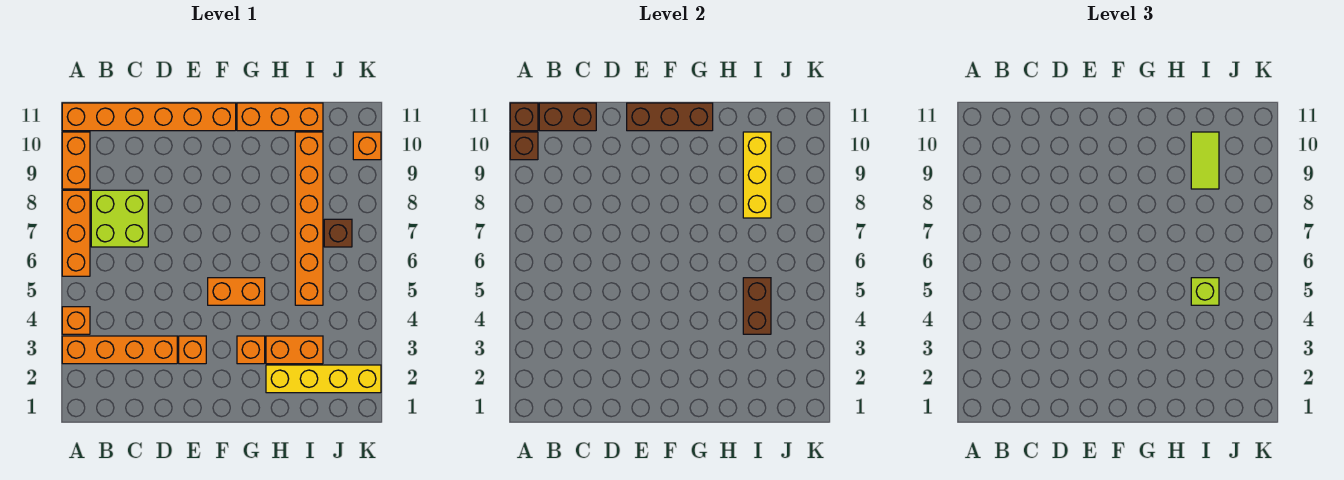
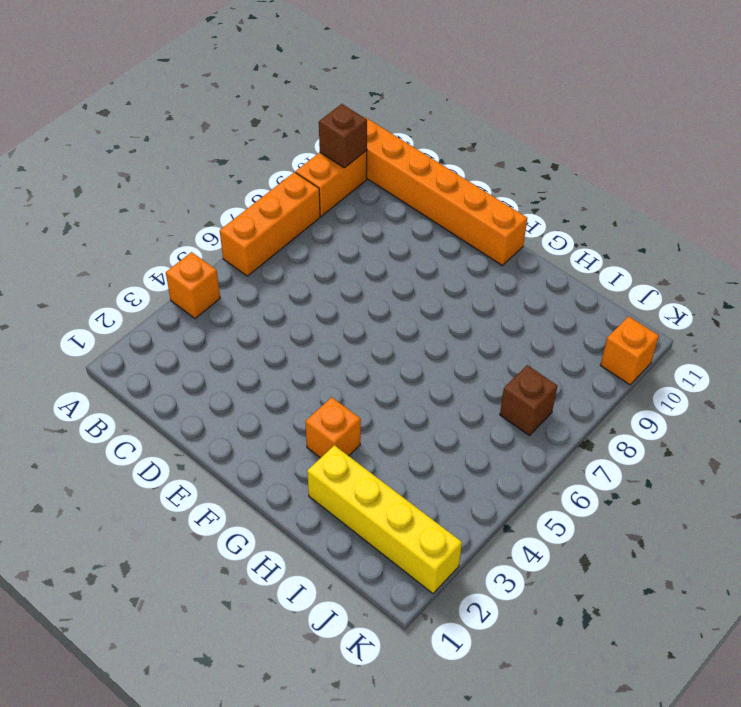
none -> orange brick A3:D3 level 1
none -> lime brick B7:C8 level 1
none -> orange brick E3 level 1

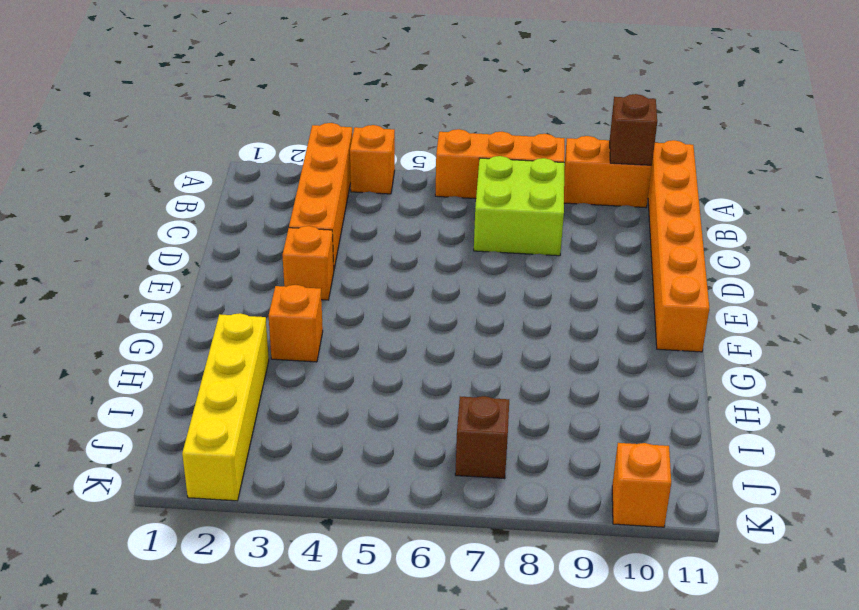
none -> orange brick F5:G5 level 1
none -> orange brick G11:I11 level 1
none -> orange brick H3:I3 level 1

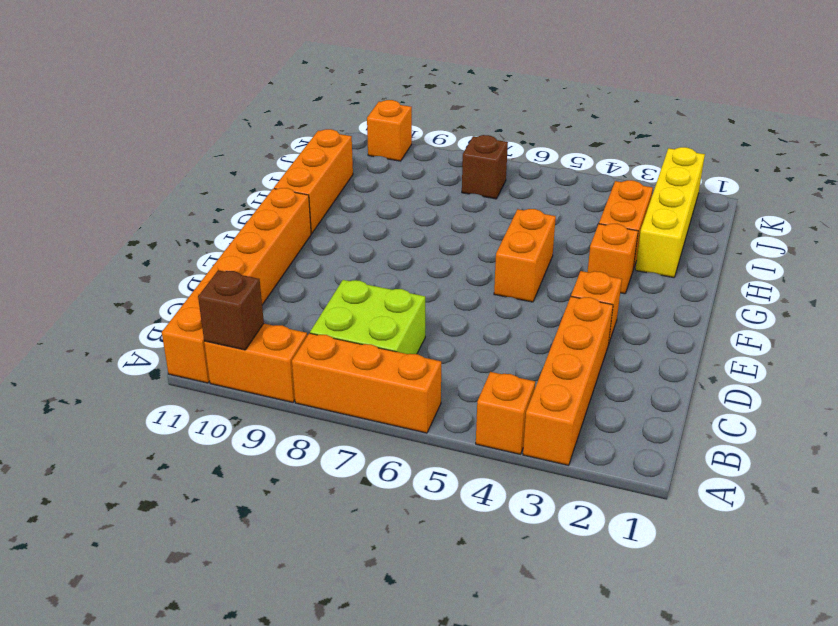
none -> orange brick I5:I10 level 1
none -> brown brick A11 level 2
none -> brown brick B11:C11 level 2

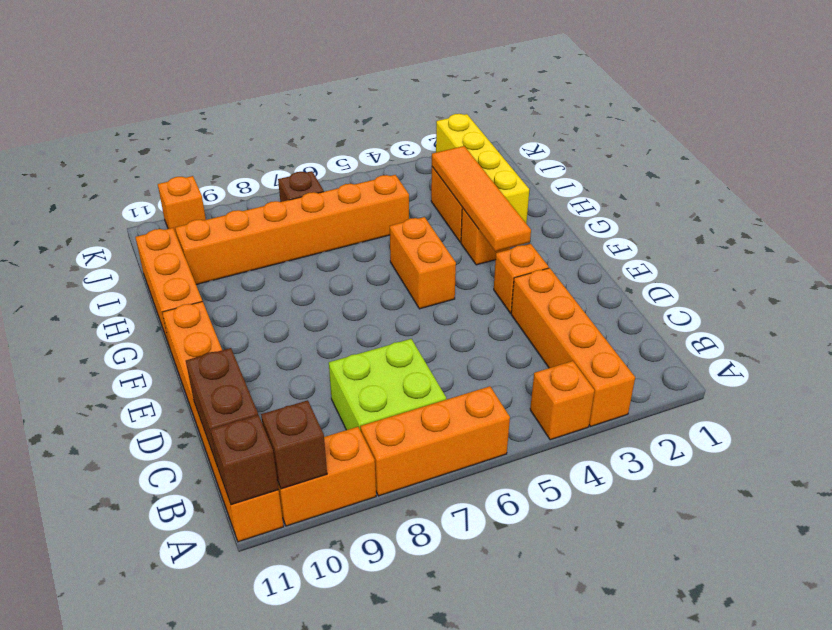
orange tile F3:I3 level 2 -> none
none -> brown brick E11:G11 level 2
none -> brown brick I4:I5 level 2
none -> yellow brick I8:I10 level 2

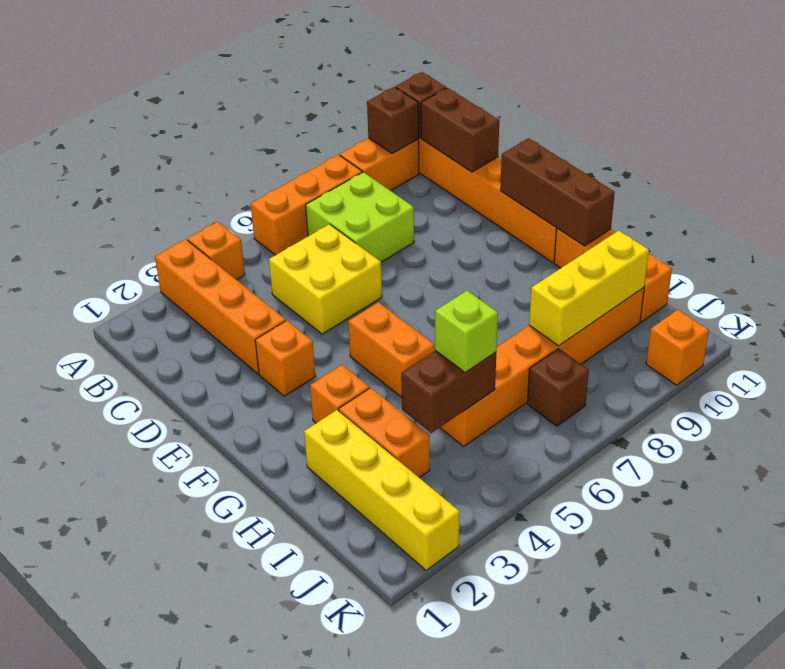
yellow brick C5:D6 level 1 -> none
none -> lime tile I9:I10 level 3

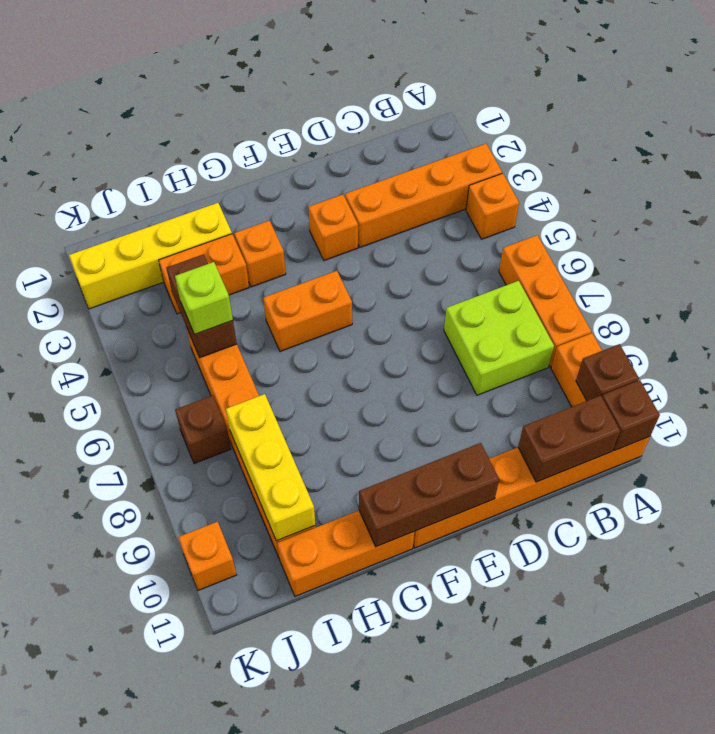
none -> lime tile I9:I10 level 3

